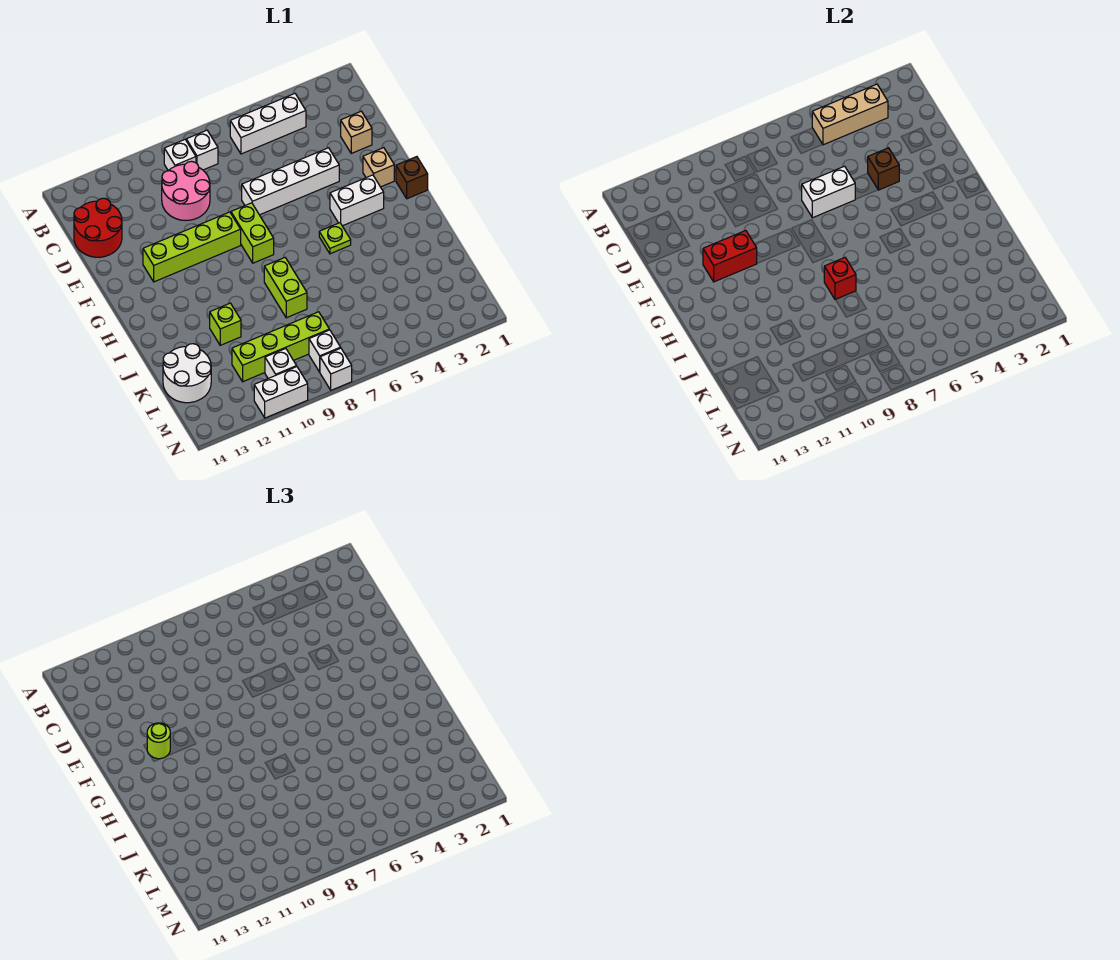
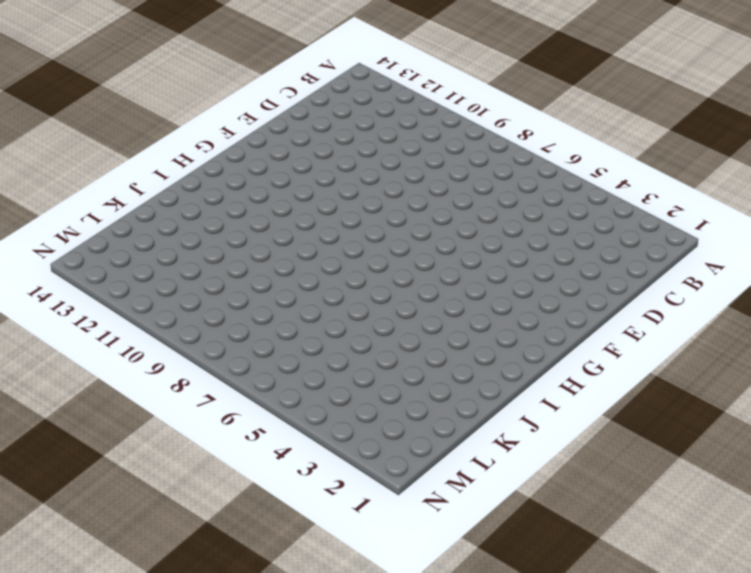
none -> white brick B4:B6 level 1
none -> white brick B8 level 1
none -> white brick B9 level 1

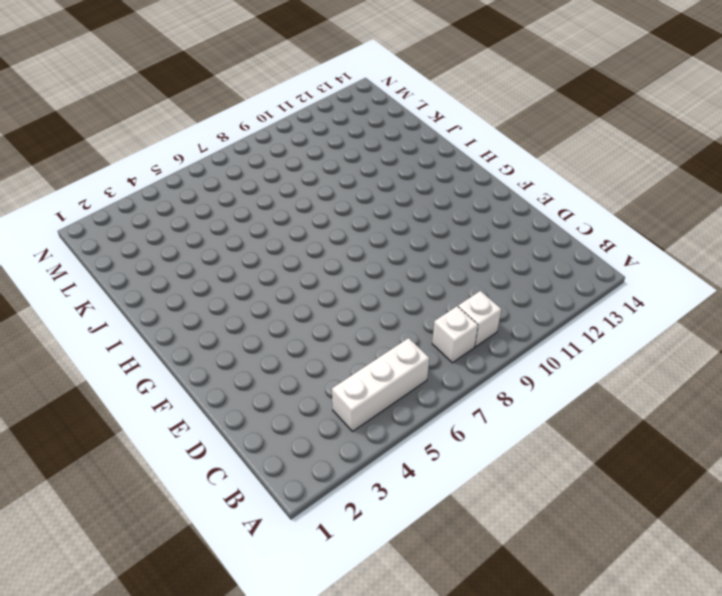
none -> pink round brick C9:D10 level 1
none -> red round brick C13:D14 level 1
none -> tan brick D2 level 1

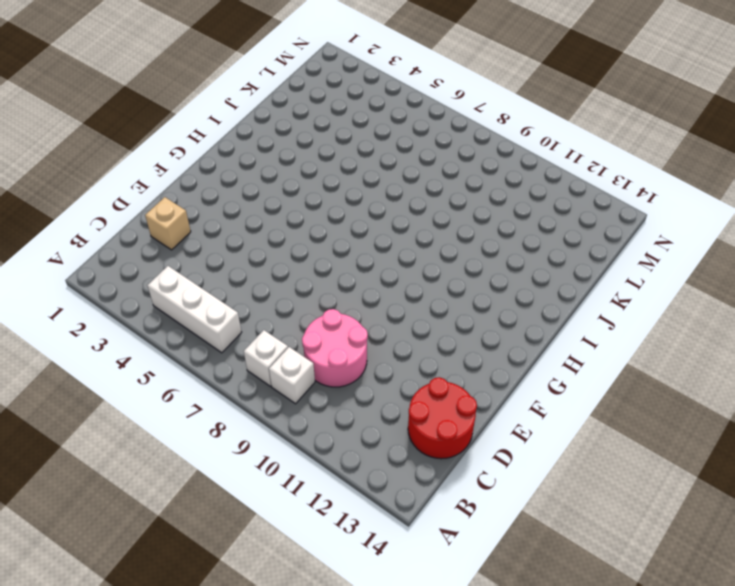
none -> white brick E4:E7 level 1
none -> tan brick F2 level 1
none -> lime brick F8:G8 level 1

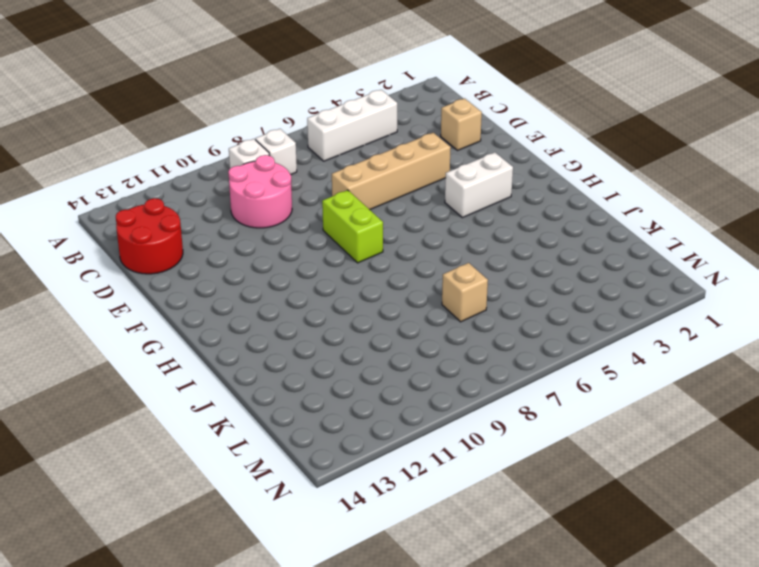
tan brick E4:E7 level 1 -> white brick E4:E7 level 1
tan brick K7 level 1 -> tan brick F2 level 1
none -> lime brick F9:F12 level 1
none -> brown brick G1 level 1
none -> lime plate H5 level 1

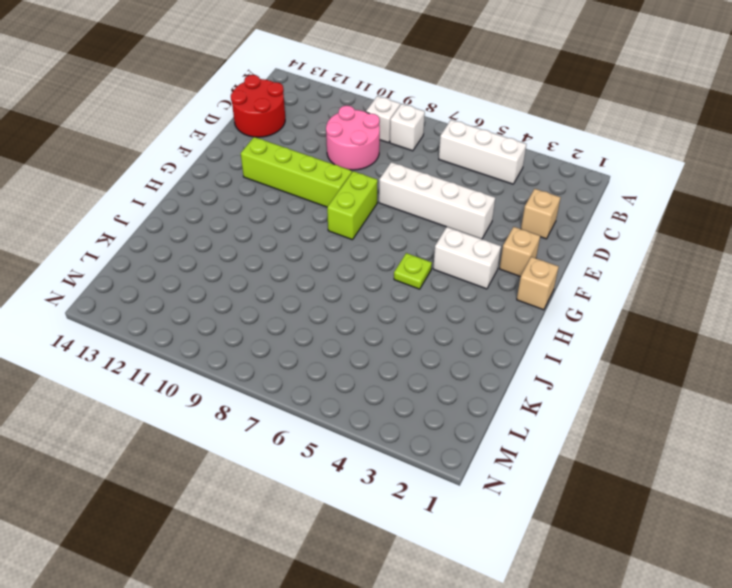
tan brick G1 level 1 -> brown brick G1 level 1
none -> lime brick I8:J8 level 1
none -> lime brick J11 level 1
none -> white round brick K13:L14 level 1

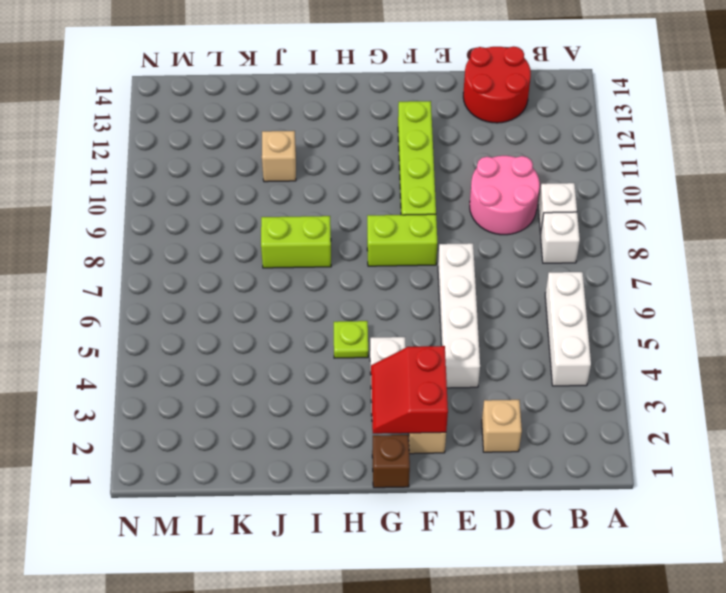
red slope F2:G3 level 2 top F -> none
tan brick J11 level 1 -> lime brick J11 level 1
none -> white round brick K13:L14 level 1
none -> lime brick L8:L11 level 1
none -> white brick M8 level 1

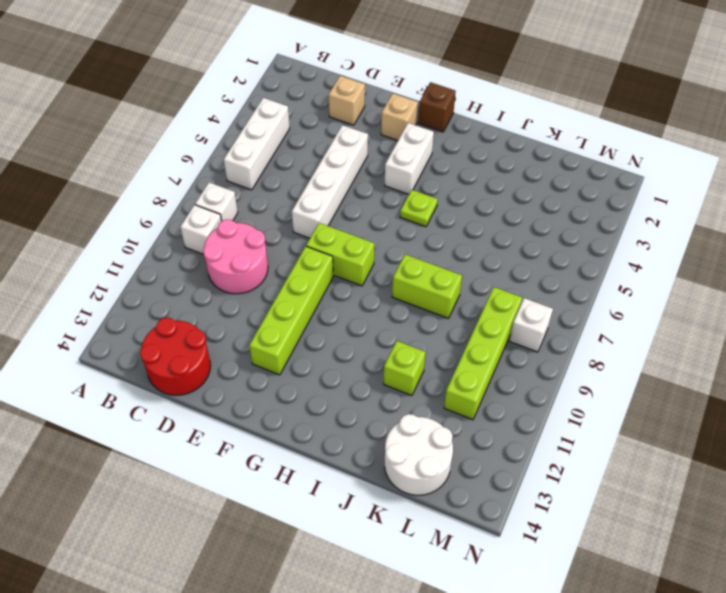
none -> white brick M10 level 1
none -> white brick N8 level 1
none -> white brick N10:N11 level 1

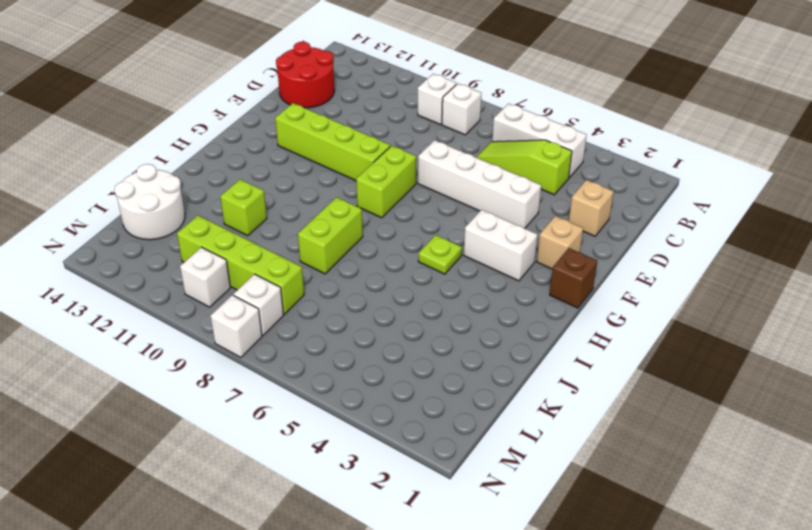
lime slope C4:C6 level 1 top 4 -> none
none -> pink round brick C9:D10 level 1
none -> white brick N10:N11 level 1
none -> tan brick B3:B5 level 2

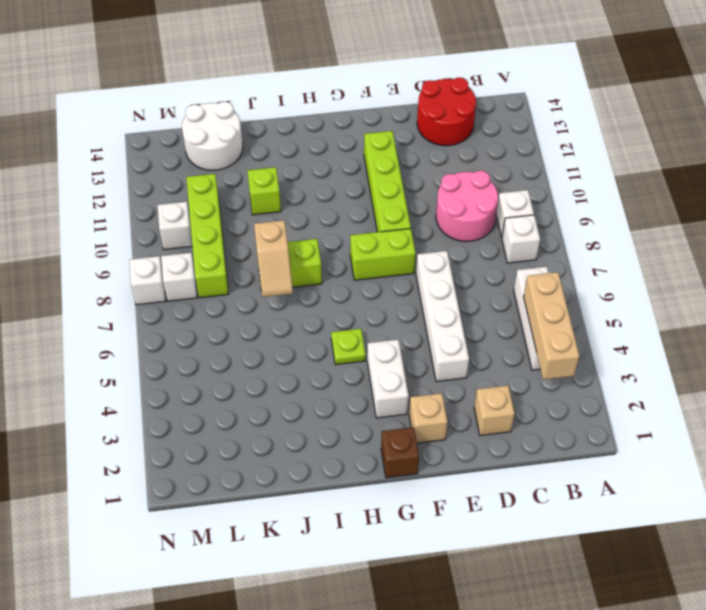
tan slope J7:J8 level 2 top 8 -> none
none -> white brick N10:N11 level 1
none -> brown brick E4 level 2
none -> white brick E6:E7 level 2

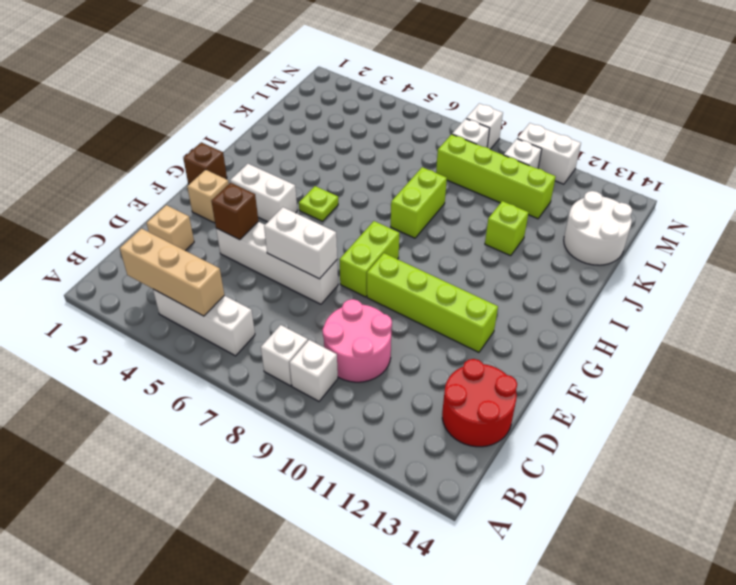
none -> red brick F11:F12 level 2
none -> red brick I8 level 2
none -> lime round brick F12 level 3

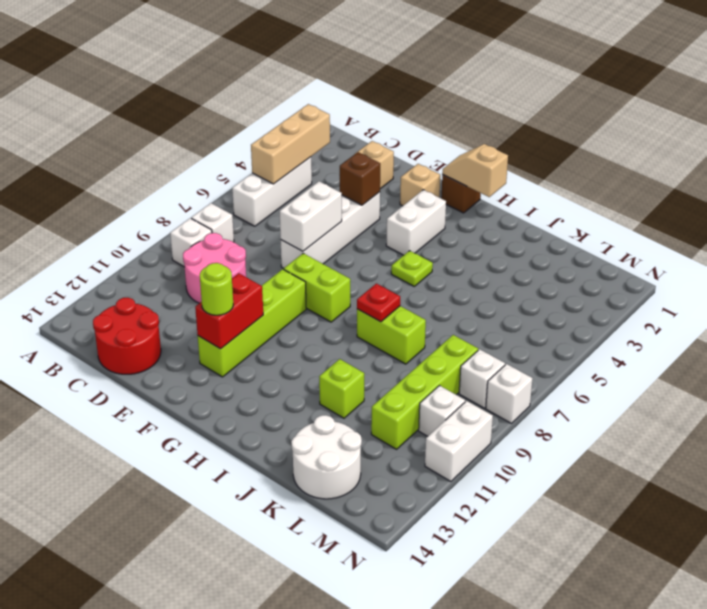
tan slope G1:H1 level 2 top H -> none
red plate I8 level 2 -> red brick I8 level 2

